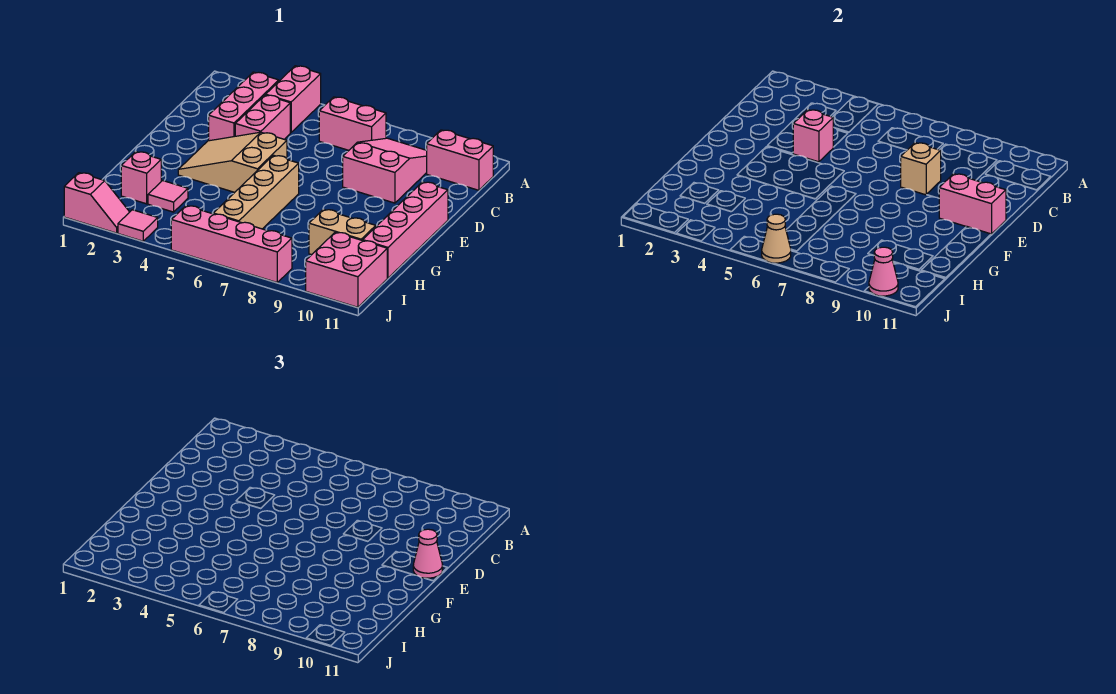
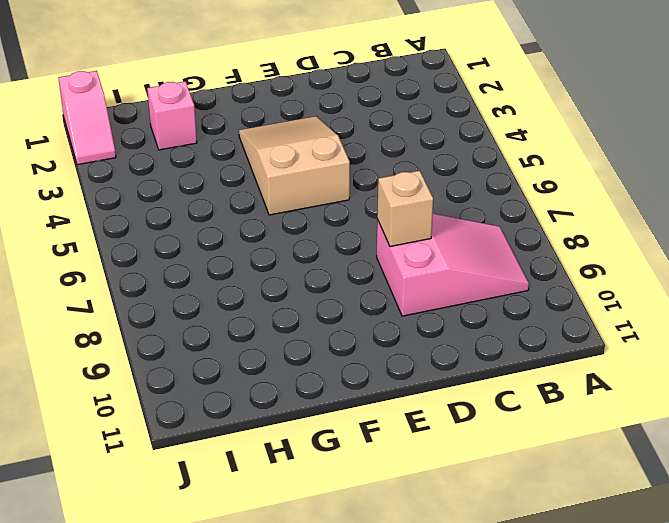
none -> pink brick A4:B4 level 1
none -> pink brick B3:D3 level 1
none -> pink brick B6:B7 level 1

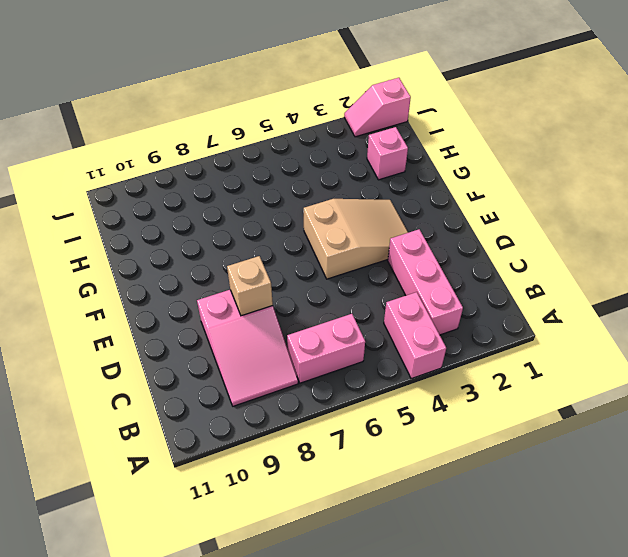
none -> pink brick B10:B11 level 1
none -> pink brick C4:D4 level 1
none -> pink brick E11:H11 level 1

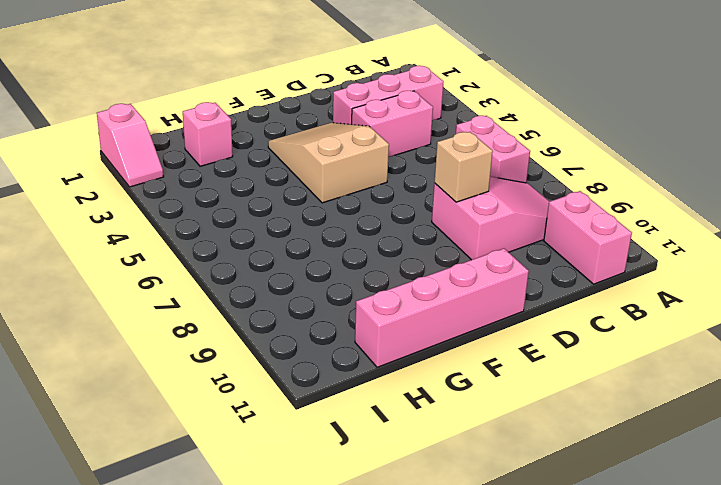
none -> pink brick A4:B4 level 1
none -> tan brick F6:I6 level 1
none -> pink tile H3 level 1

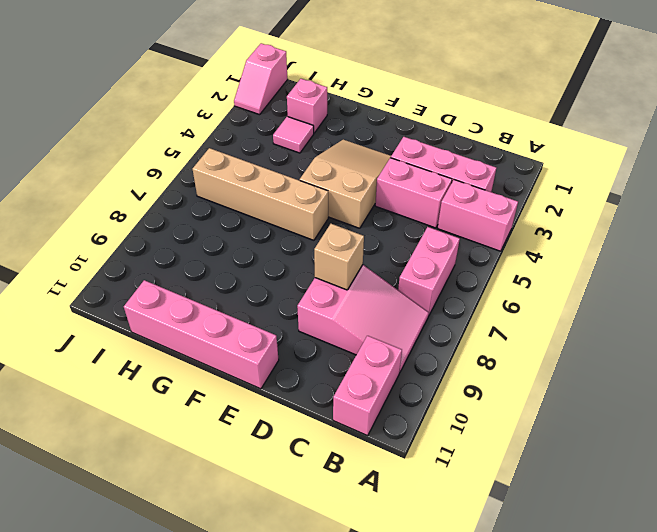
none -> tan brick H9:H10 level 1
none -> pink brick I10:J11 level 1
none -> pink tile J3 level 1

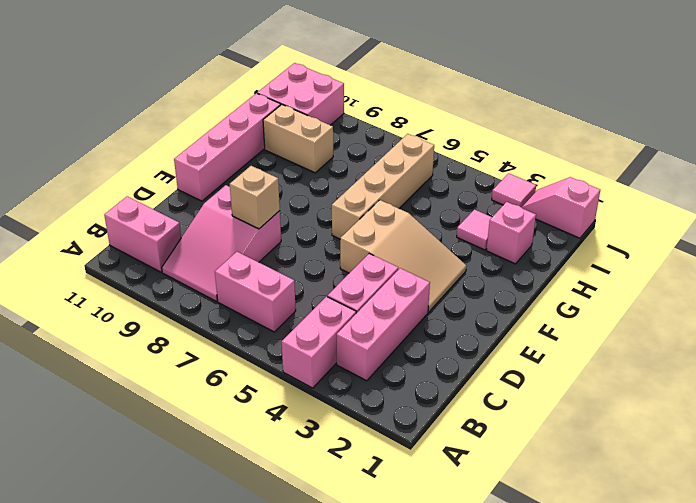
none -> pink brick J5:J8 level 1
none -> pink brick D4 level 2
none -> pink brick E10:E11 level 2

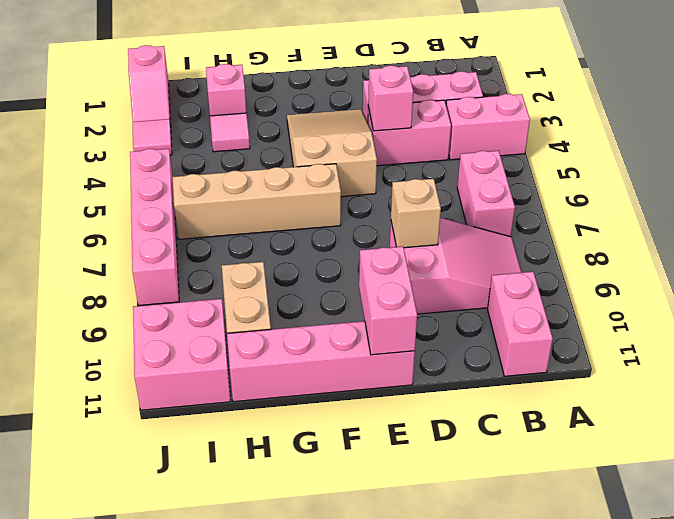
none -> tan cone J6 level 2
none -> pink cone J10 level 2
none -> pink cone E11 level 3

